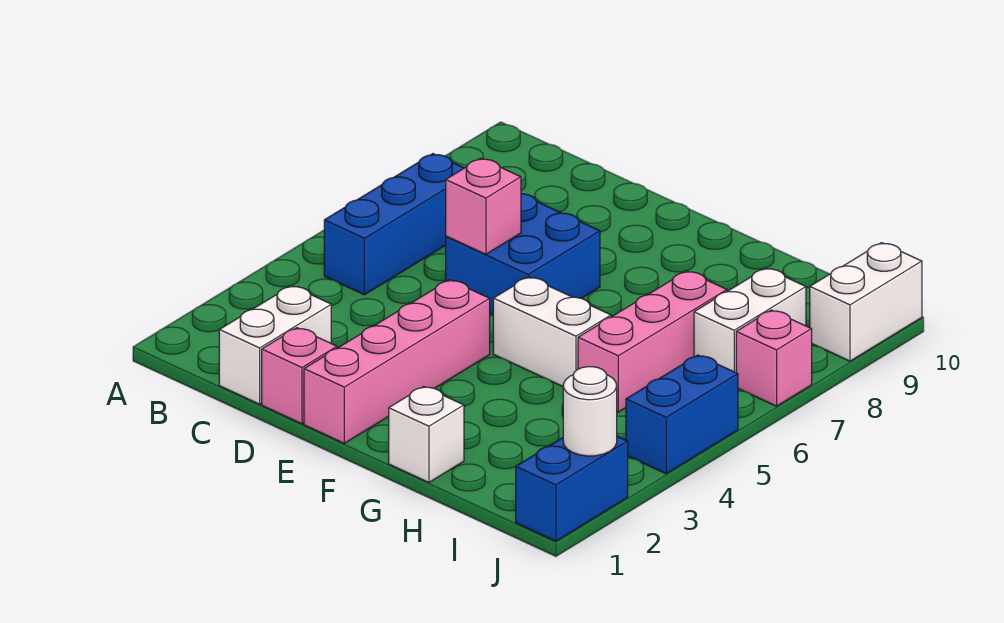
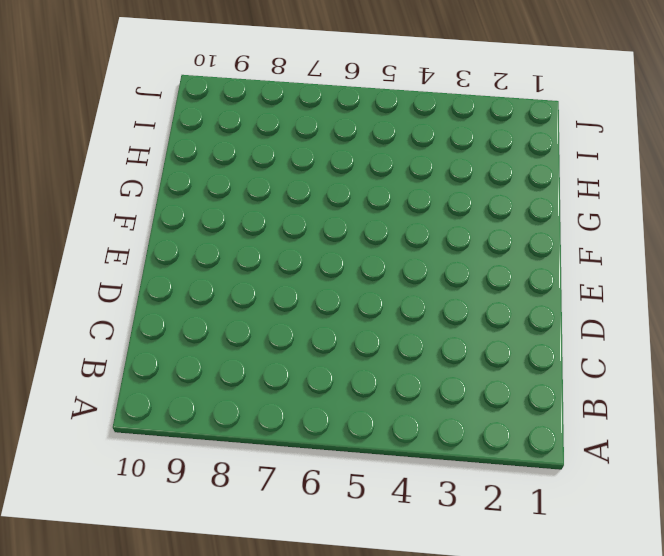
none -> blue brick B5:B7 level 1
none -> white brick C1:C2 level 1
none -> pink brick D1 level 1

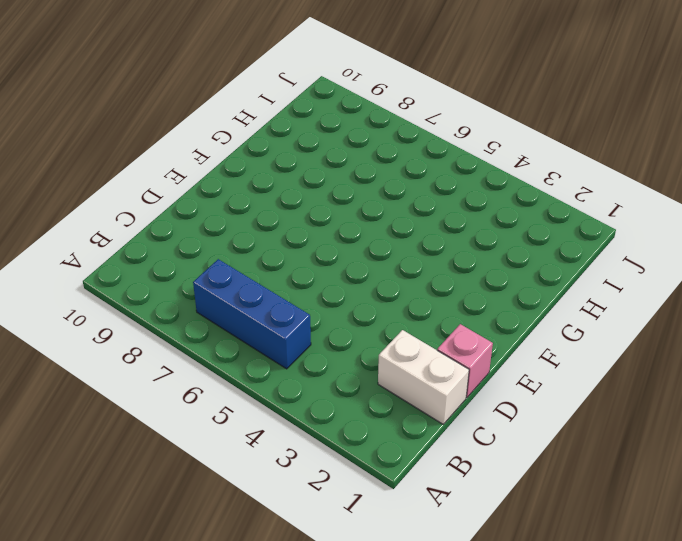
none -> blue brick D6:E7 level 1
none -> pink brick E1:E4 level 1
none -> white brick F5:G5 level 1

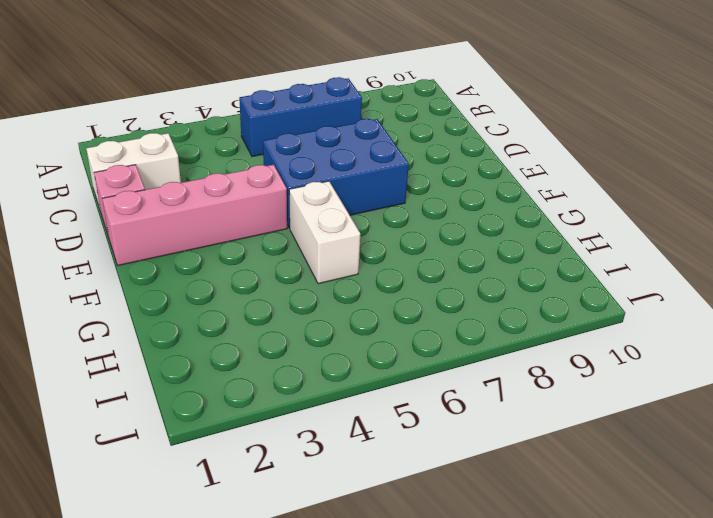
blue brick D5:E7 level 1 -> blue brick D6:E7 level 1
none -> white brick G1 level 1
none -> pink brick H5:H7 level 1
none -> white brick I7:I8 level 1

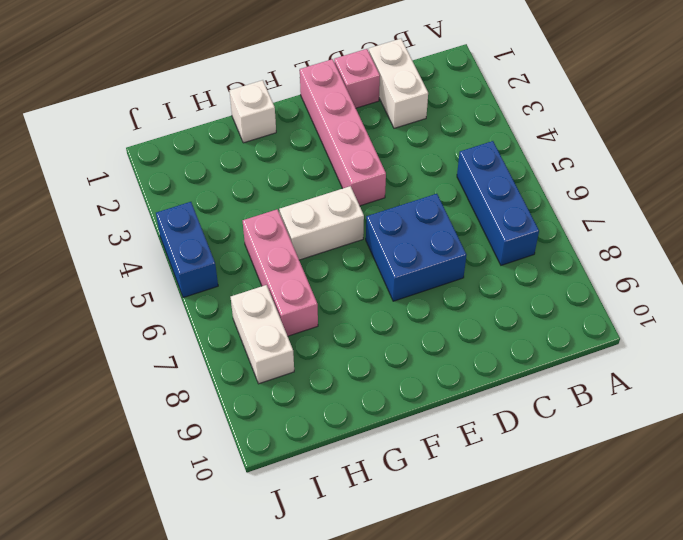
none -> blue brick J1:J2 level 1
none -> pink brick J7 level 1
none -> white brick J9:J10 level 1

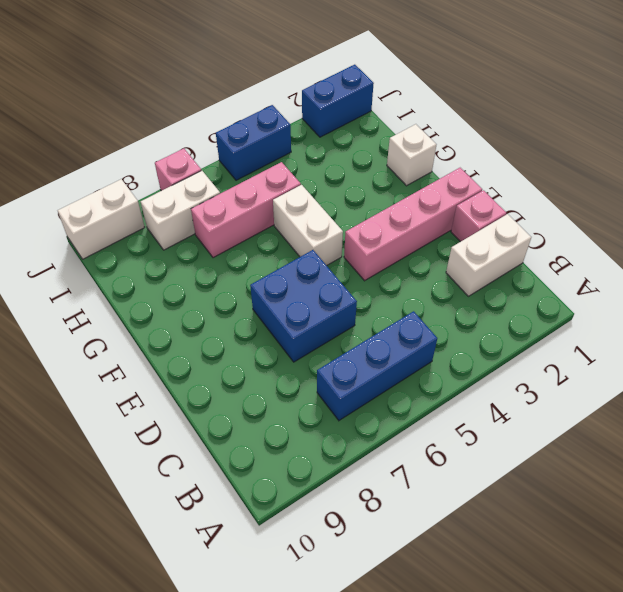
none -> pink brick D6 level 2
none -> white round brick J2 level 2

